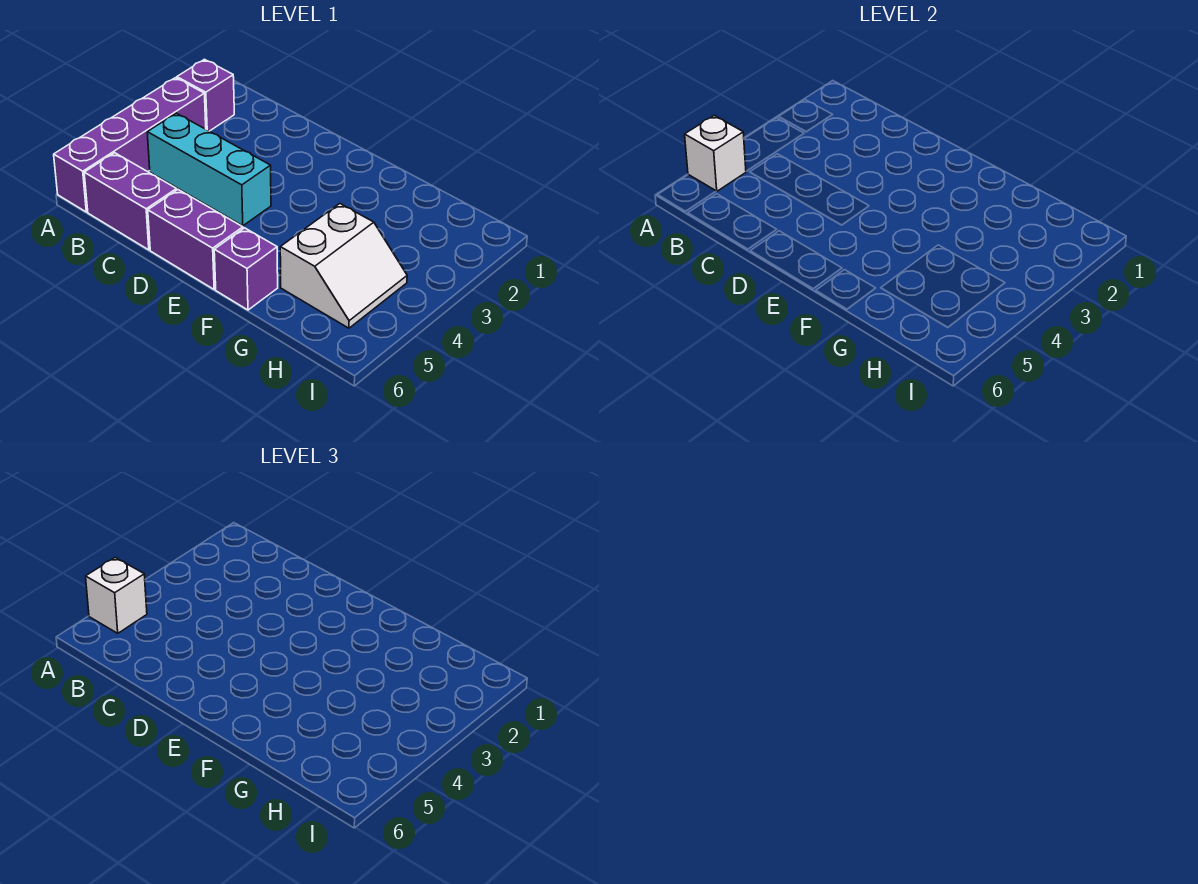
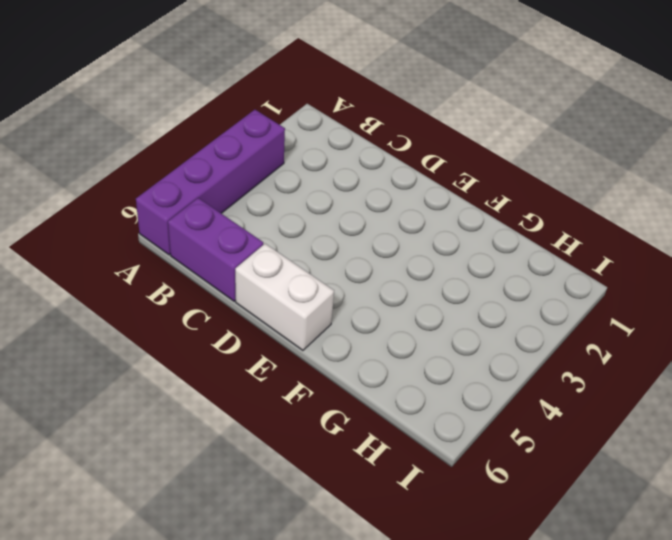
white brick D6:E6 level 1 -> purple brick D6:E6 level 1
none -> purple brick A2 level 1
none -> cyan brick B4:D4 level 1

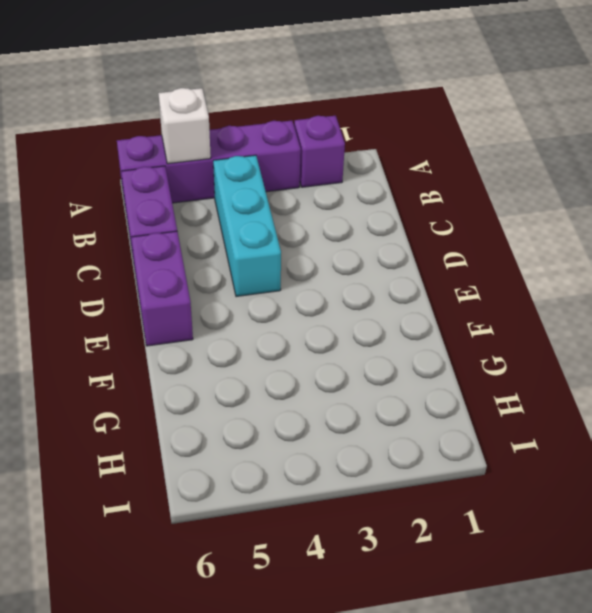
none -> purple brick F6 level 1
none -> white slope G4:H5 level 1 top G

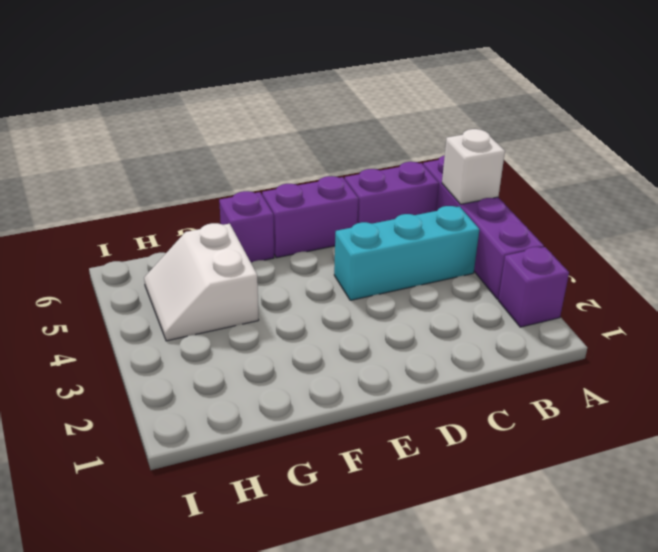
none -> white brick A5 level 3

